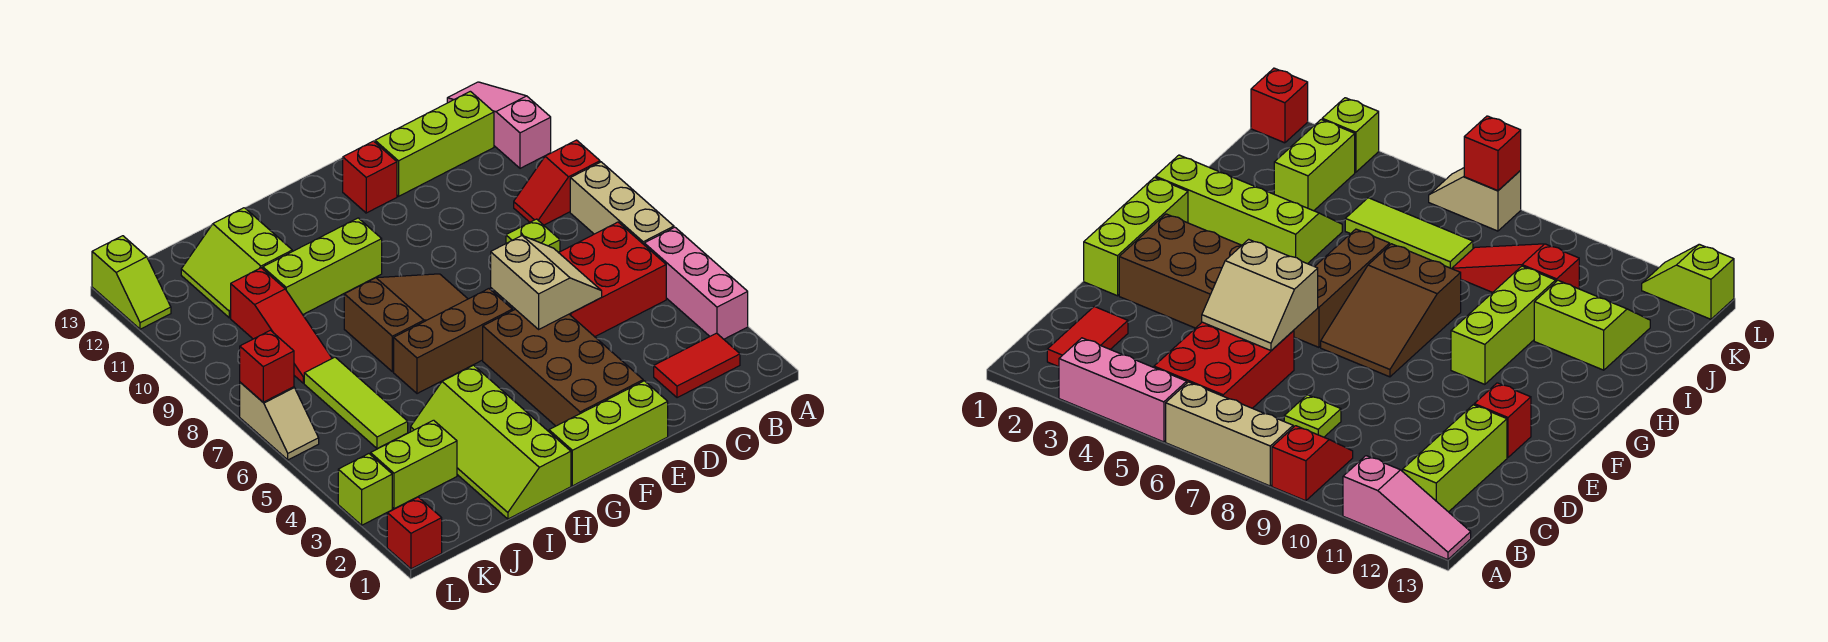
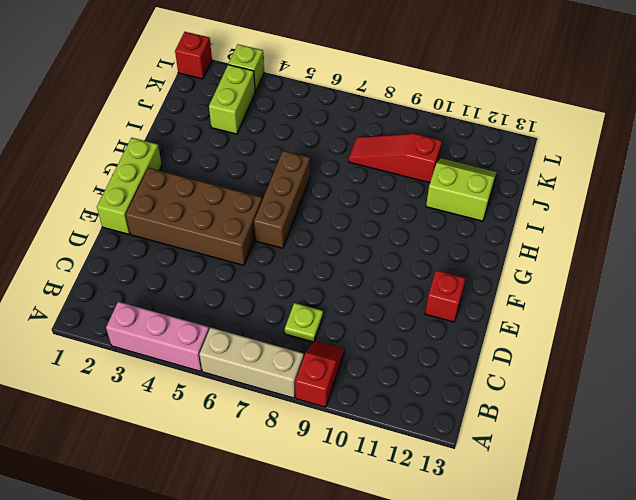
none -> pink slope A11:A13 level 1 top 11
none -> red tile B2:C2 level 1
none -> red brick B5:D6 level 1

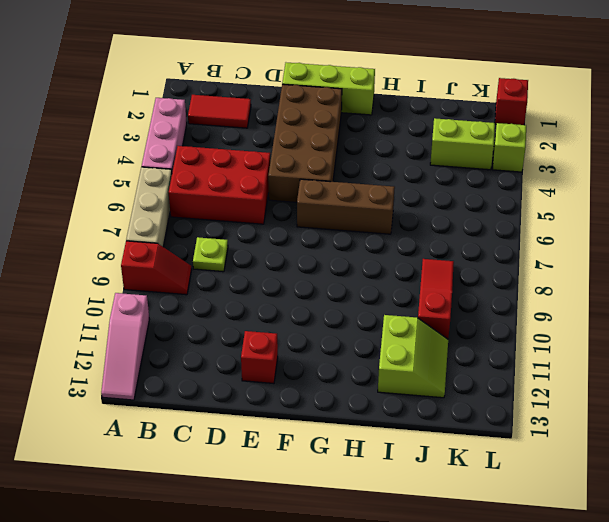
none -> lime brick B12:D12 level 1
none -> brown slope F7:H8 level 1 top H
none -> lime brick G10:I10 level 1

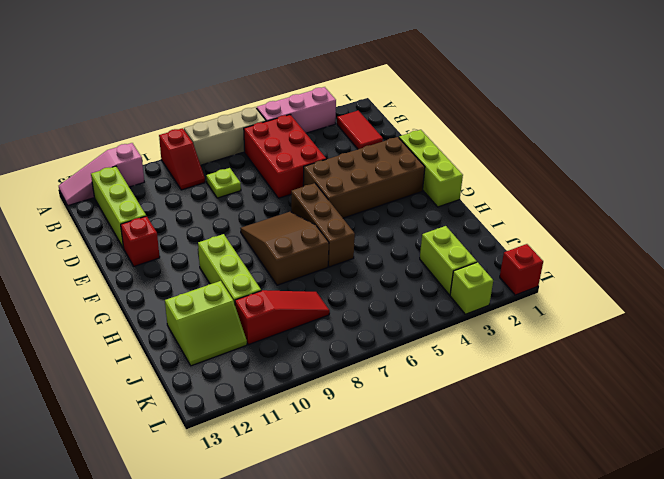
none -> lime slope H1:I4 level 1 top H
none -> lime tile J5:J7 level 1
none -> tan slope L6:L7 level 1 top 7

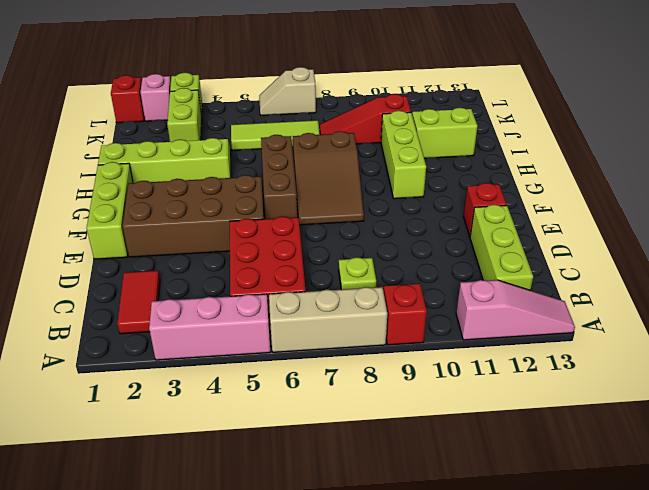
pink brick L2 level 1 -> none
none -> lime slope L12:L13 level 1 top 13
none -> tan slope D5:E6 level 2 top E
none -> red brick L7 level 2

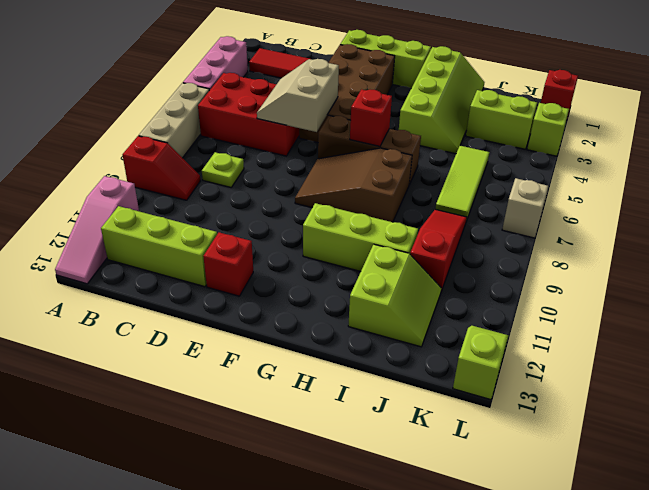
red brick G6 level 2 -> red brick L7 level 2

